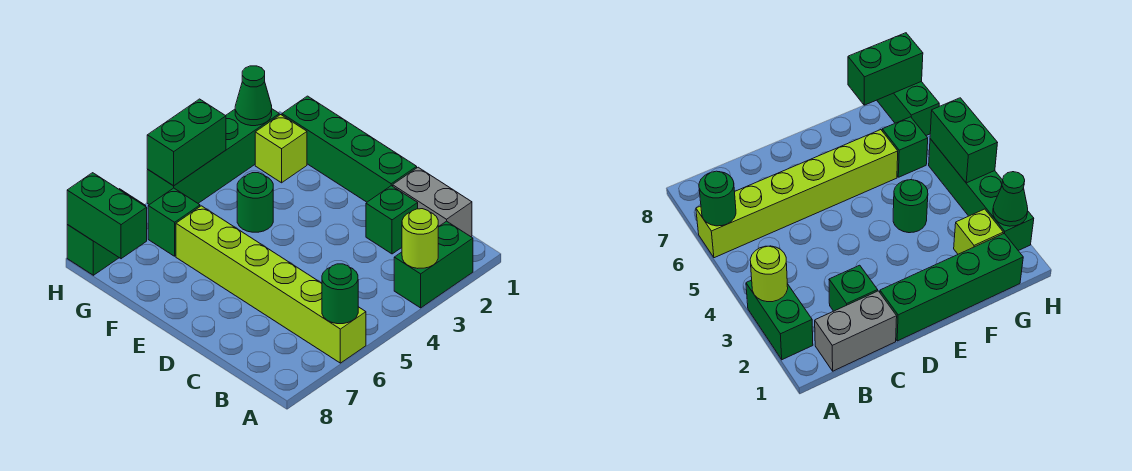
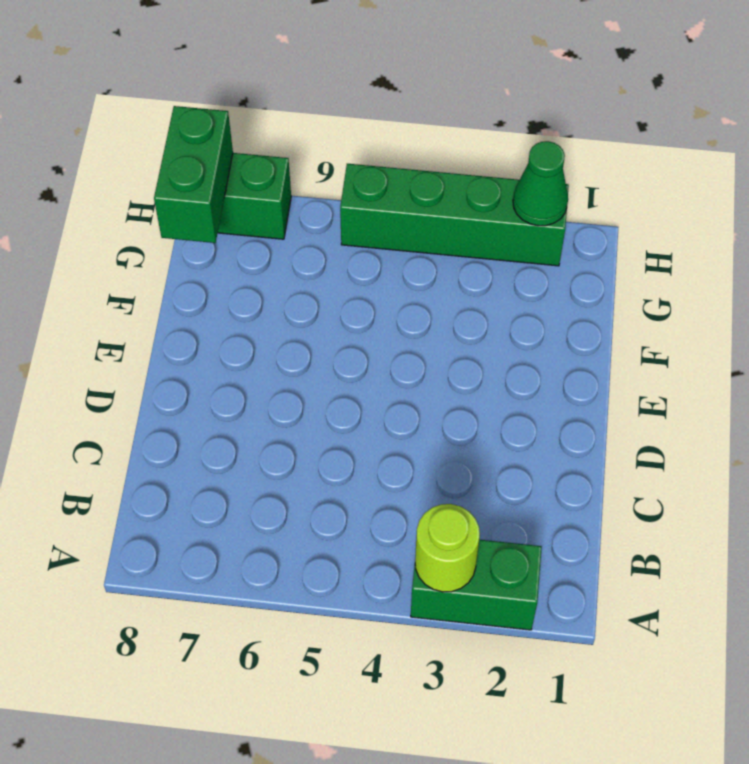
none -> lime brick A6:F6 level 1
none -> grey brick B1:C1 level 1
none -> green brick C2 level 1

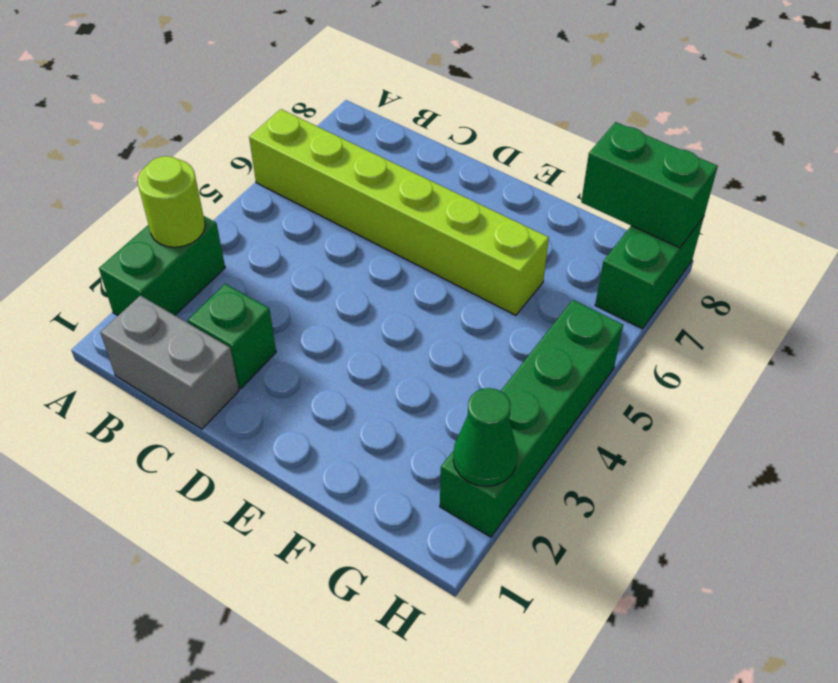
none -> green brick D1:G1 level 1
none -> green round brick F4 level 1
none -> lime brick G2 level 1

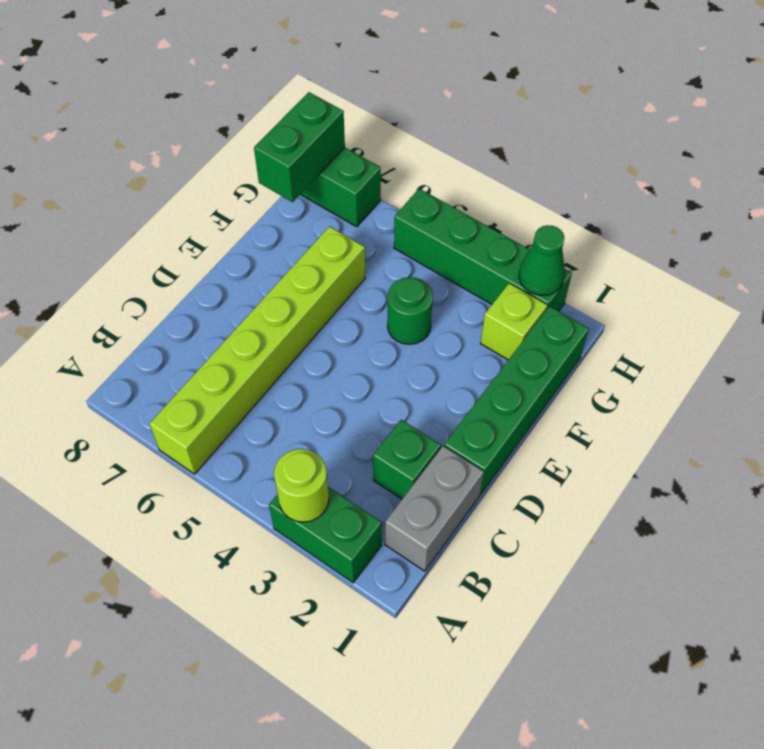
none -> green brick G6 level 1
none -> green round brick A6 level 2
none -> green brick H4:H5 level 2

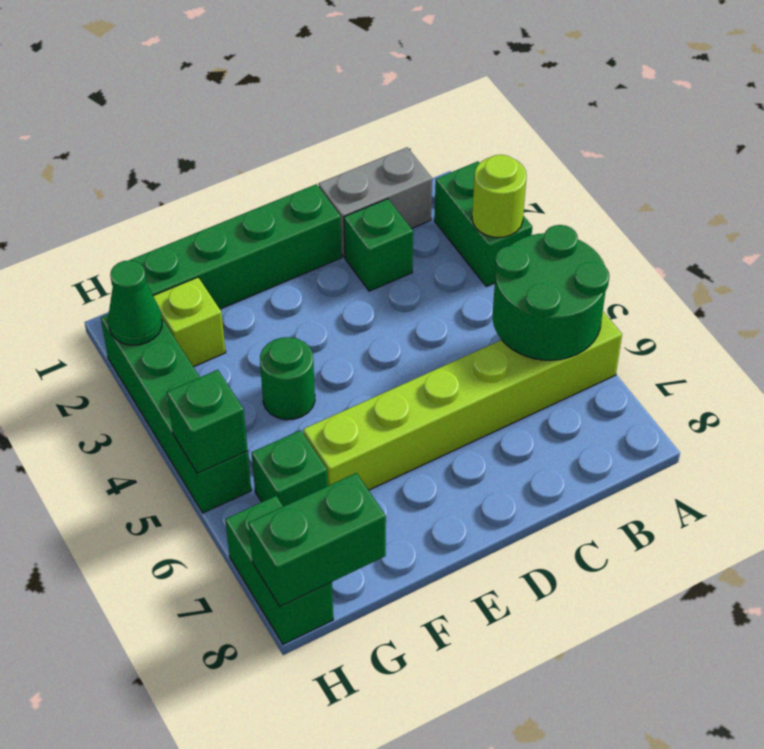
green round brick A5:B6 level 2 -> green round brick A6 level 2
green brick H5 level 2 -> green brick H4:H5 level 2

